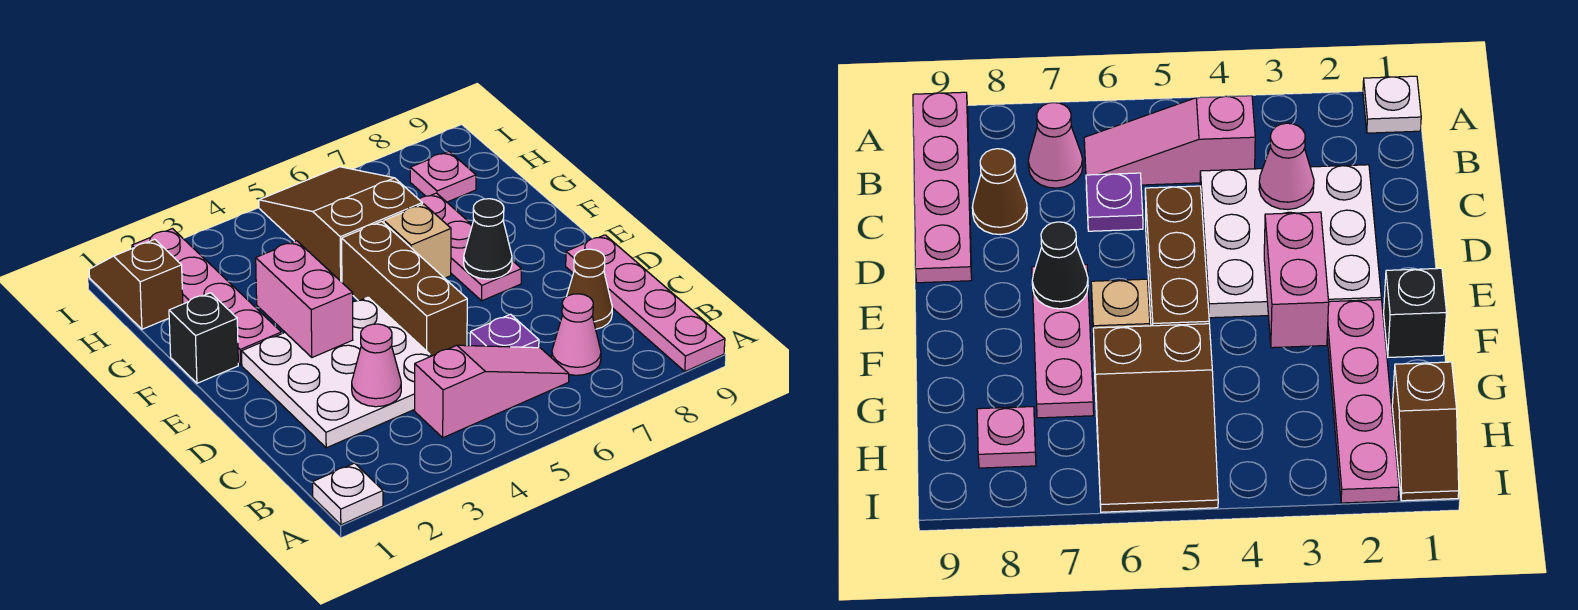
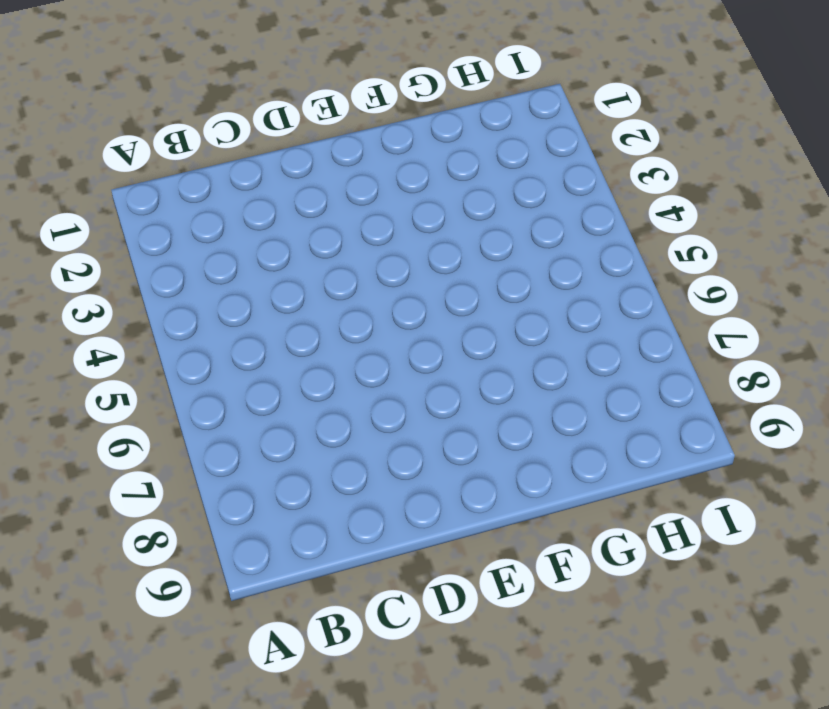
none -> white plate A1 level 1
none -> pink plate A9:D9 level 1
none -> pink slope B4:B6 level 1 top 4

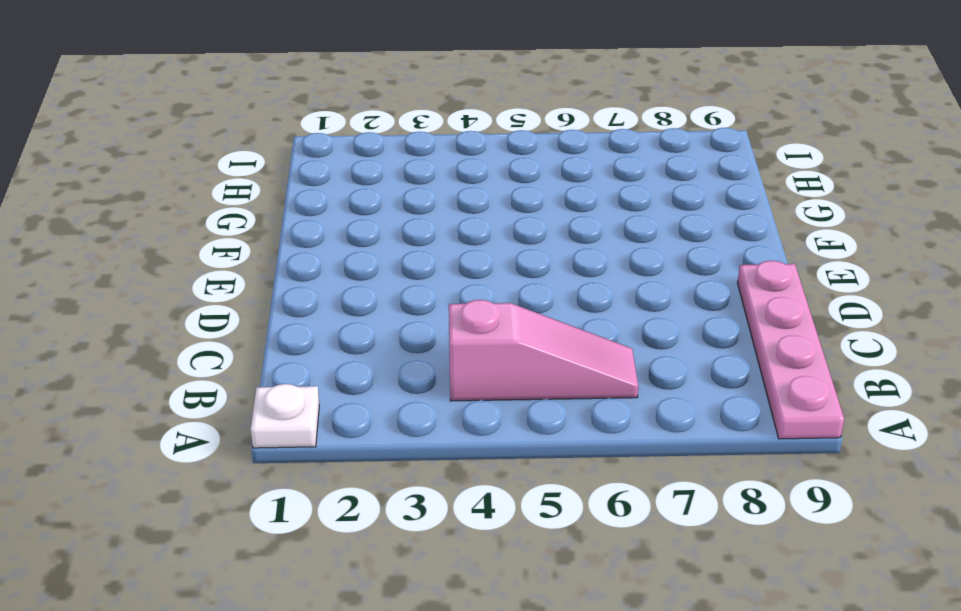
none -> pink cone B7 level 1
none -> white plate C2:E4 level 1
none -> purple plate C6 level 1

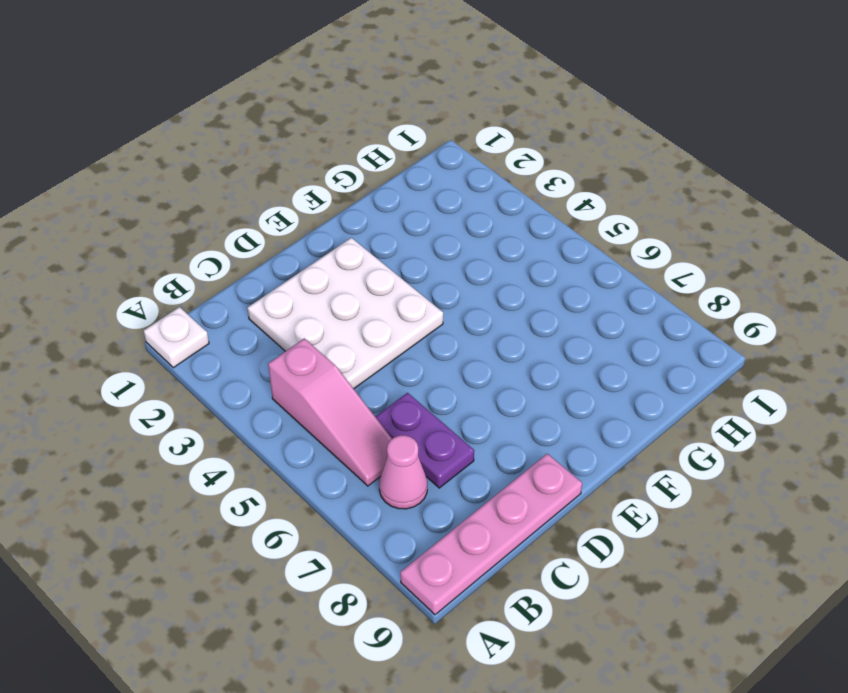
purple plate C6:C7 level 1 -> purple plate C6 level 1
none -> brown cone C8 level 1
none -> brown brick D5:F5 level 1
none -> pink plate E7:G7 level 1

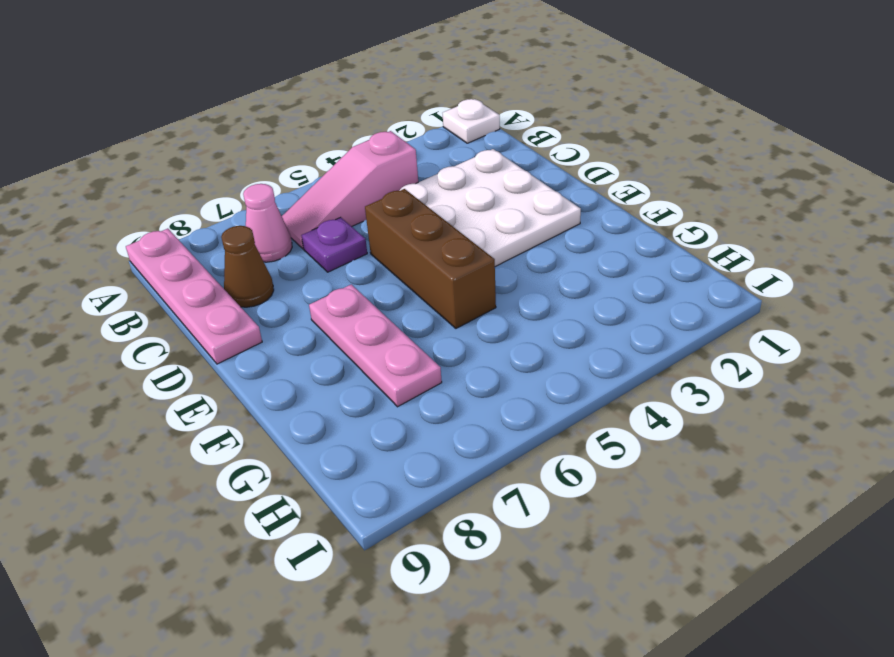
none -> black brick F1 level 1
none -> pink plate F2:I2 level 1
none -> tan brick F6 level 1

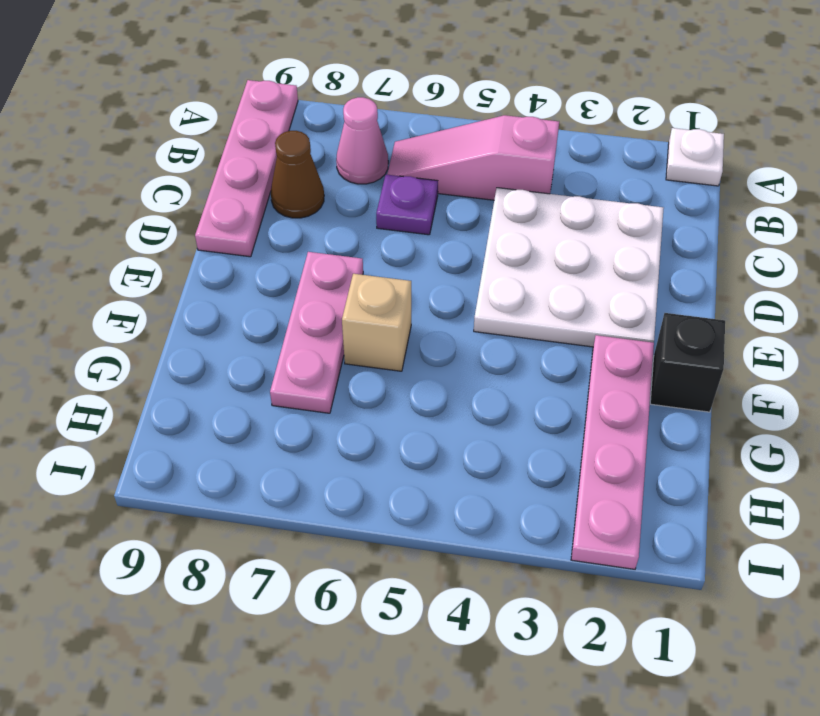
none -> brown brick D5:F5 level 1
none -> brown slope G5:I6 level 1 top G
none -> brown slope H1:I1 level 1 top H

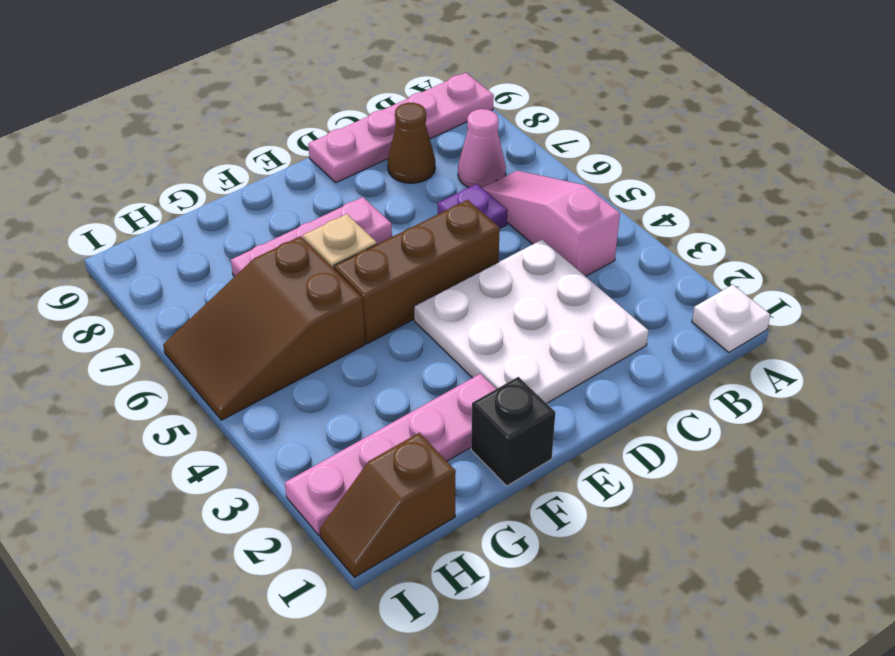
none -> pink plate H8 level 1
none -> pink cone C3 level 2
none -> pink brick E3:F3 level 2

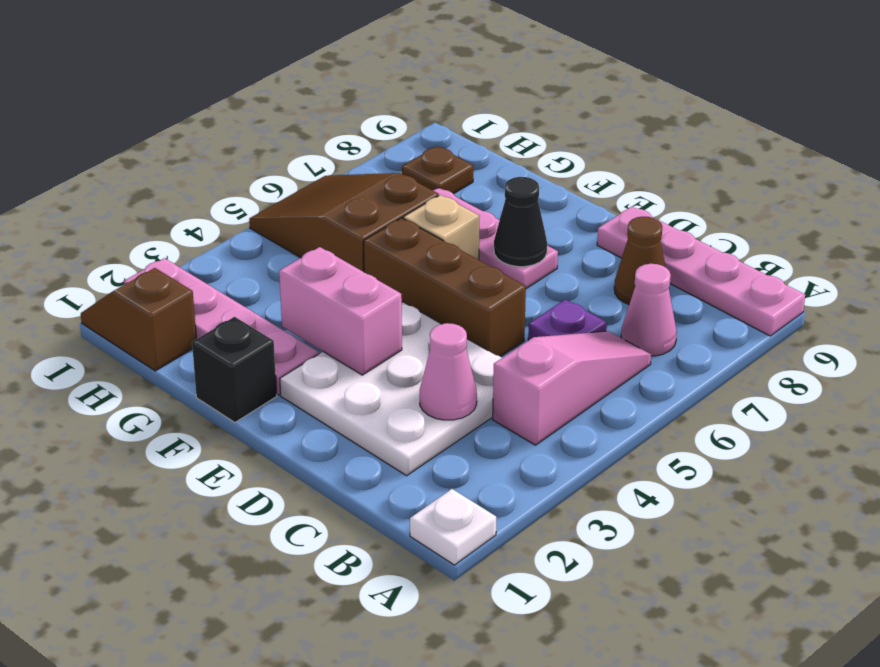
brown plate H8 level 1 -> pink plate H8 level 1

